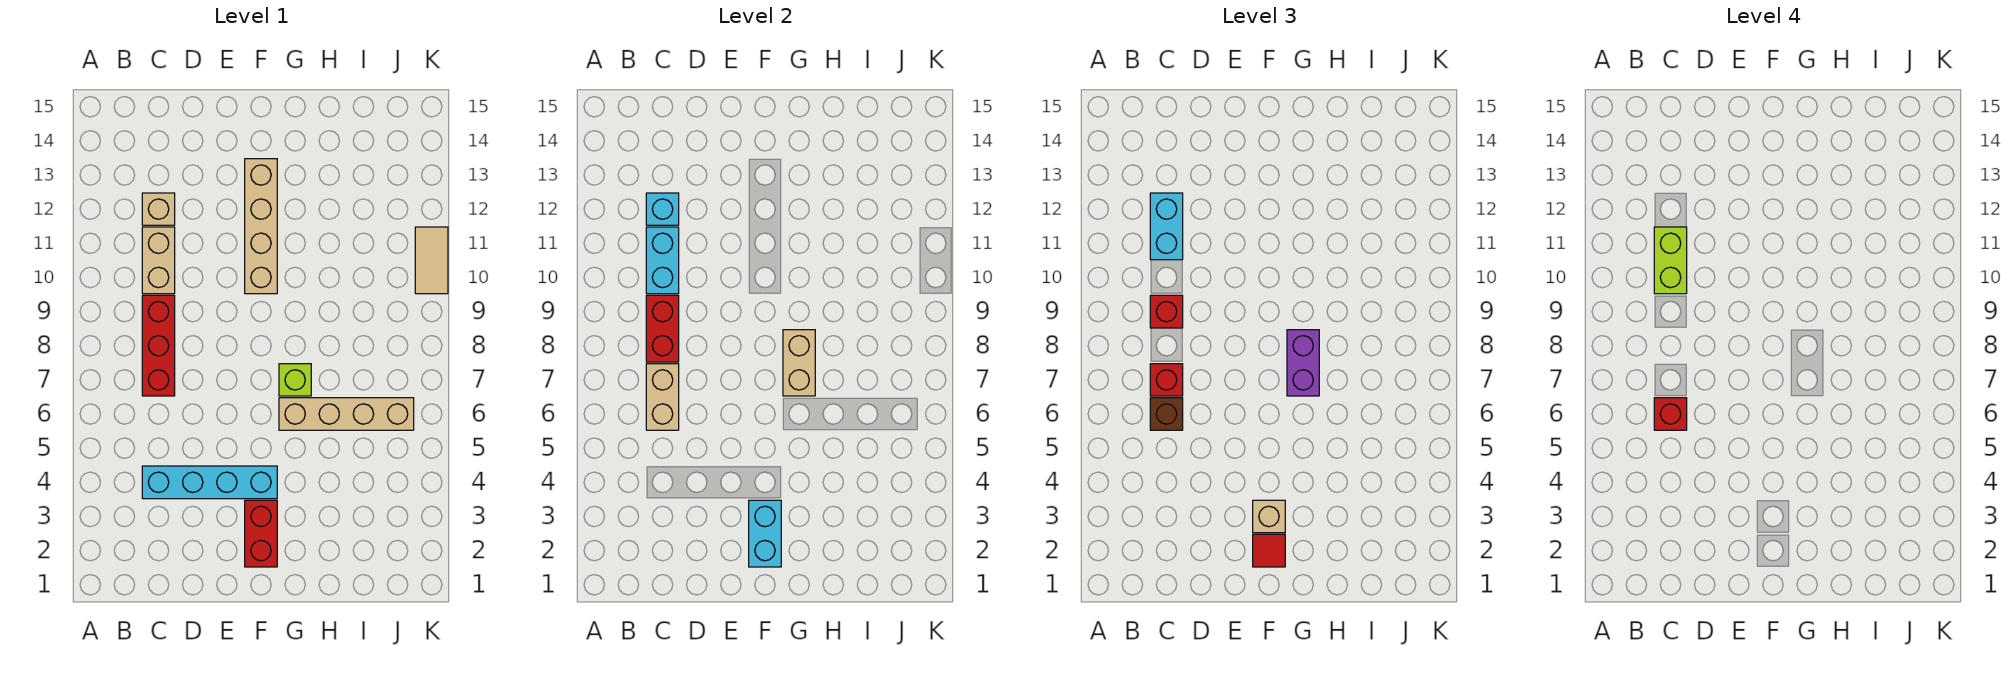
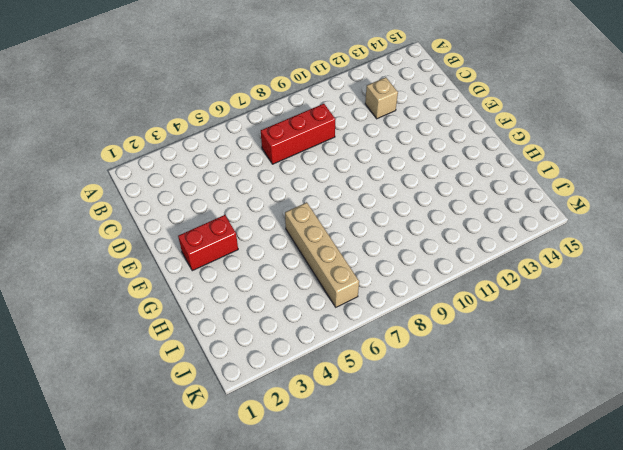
none -> cyan brick C4:F4 level 1
none -> tan brick C10:C11 level 1
none -> tan brick F10:F13 level 1

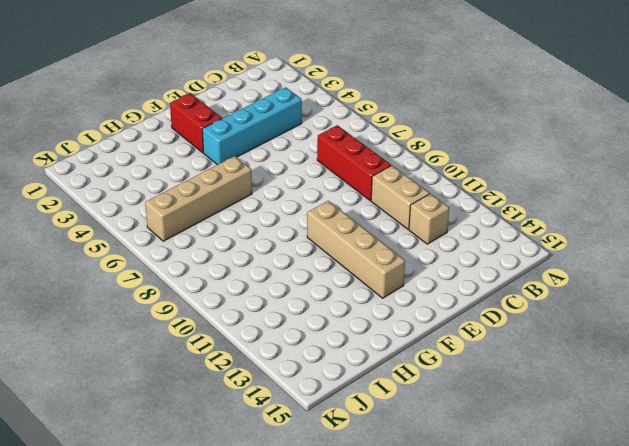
none -> lime brick G7 level 1
none -> tan tile K10:K11 level 1
none -> tan brick C6:C7 level 2

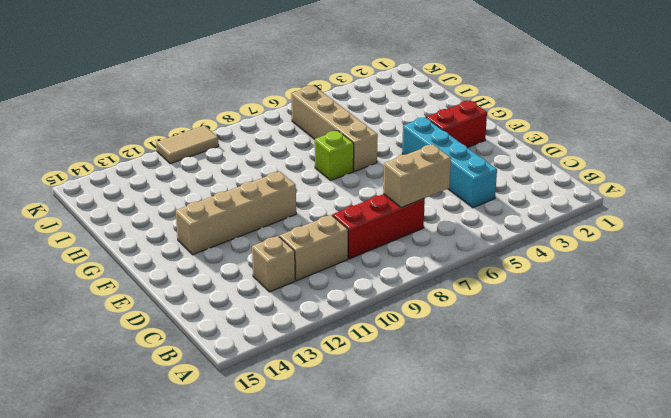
none -> red brick C8:C9 level 2
none -> cyan brick C10:C11 level 2
none -> cyan brick C12 level 2

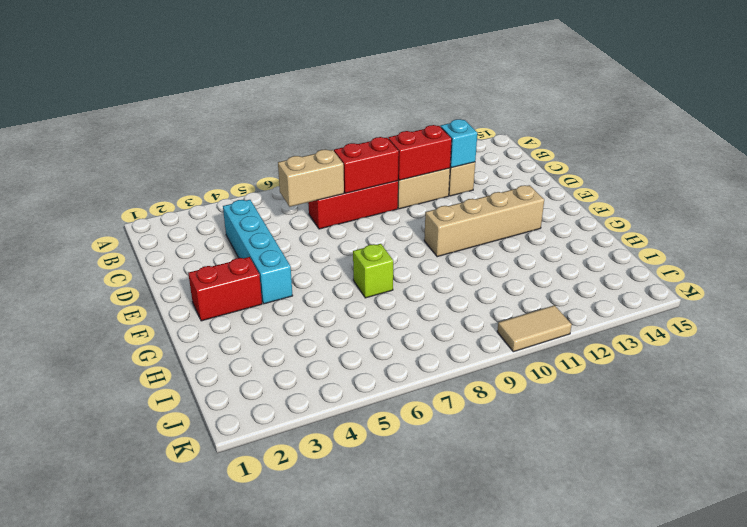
red brick C10:C11 level 2 -> cyan brick C10:C11 level 2
none -> tan brick G6:J6 level 1
none -> cyan brick F2:F3 level 2
none -> tan brick G7:G8 level 2

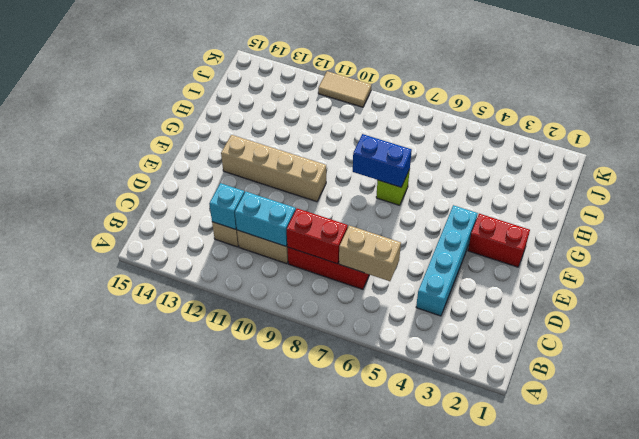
blue brick G7:G8 level 2 -> tan brick G7:G8 level 2
none -> tan brick G6:J6 level 1
none -> cyan brick F2:F3 level 2
none -> brown brick C6 level 3

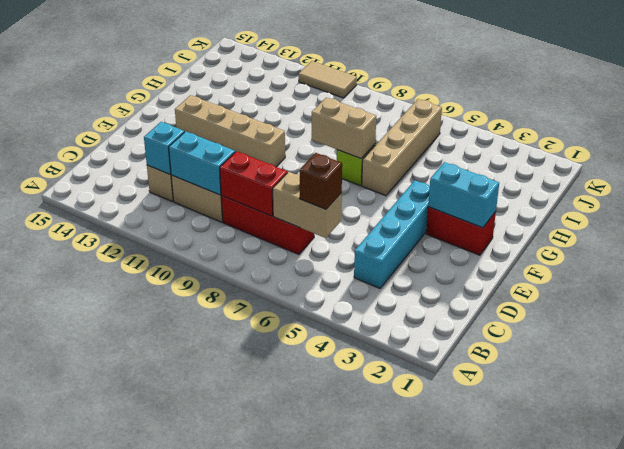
none -> red brick C7 level 3
none -> red brick C9 level 3
none -> cyan brick C11:C12 level 3

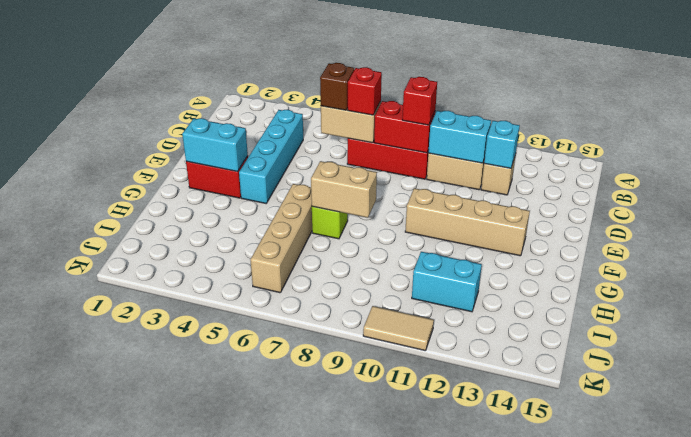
cyan brick I11:I12 level 1 -> cyan brick C11:C12 level 3
none -> red tile F2 level 3
none -> tan brick F3 level 3
none -> purple brick G7:G8 level 3

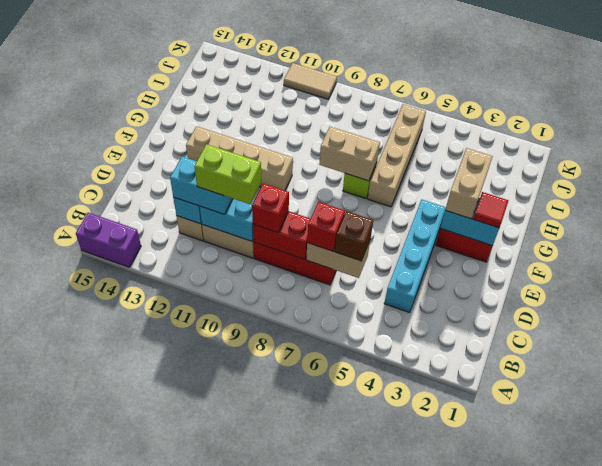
purple brick A14:A15 level 1 -> purple brick G7:G8 level 3
tan brick F3:G3 level 3 -> tan brick F3 level 3
none -> red brick C6 level 4

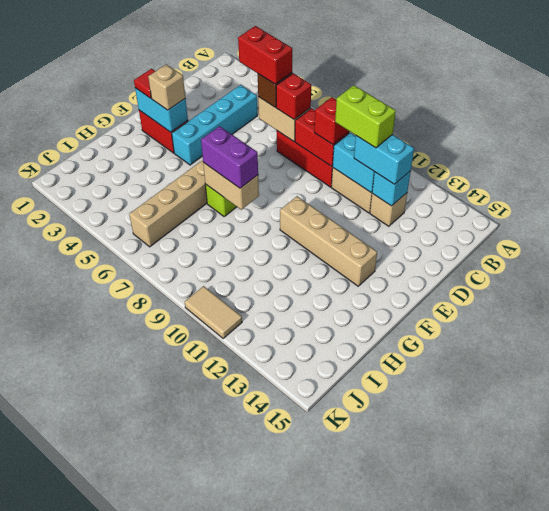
red brick C5:C6 level 4 -> red brick C6 level 4

